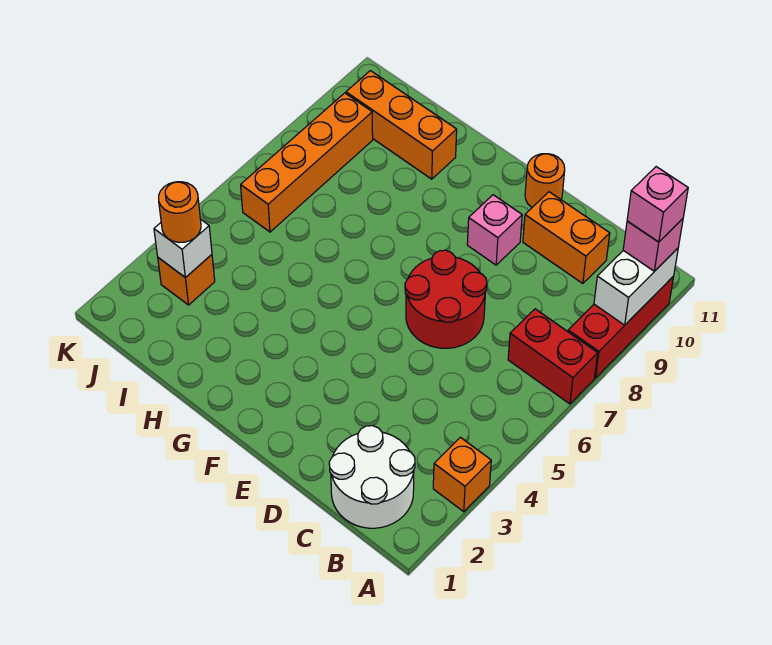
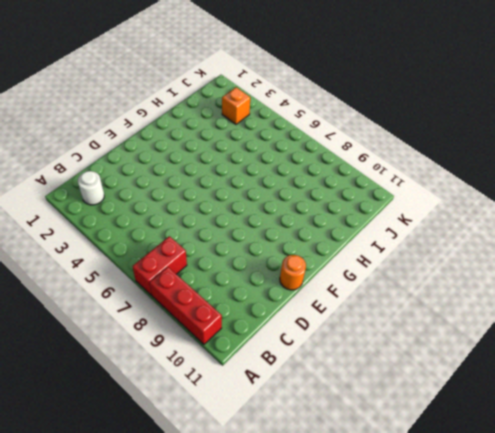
white round brick B2 level 1 -> white round brick B1:C2 level 1
none -> orange brick A3 level 1
none -> orange brick C10:D10 level 1
none -> red round brick D6:E7 level 1

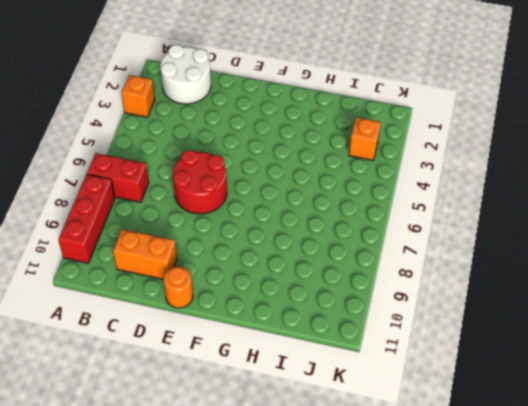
none -> pink brick E9 level 1
none -> orange brick H10:J10 level 1
none -> orange brick J6:J9 level 1

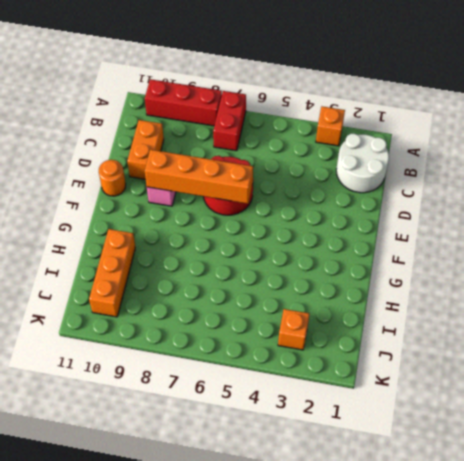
orange brick E6:E9 level 2 -> orange brick J6:J9 level 1
none -> white brick A9:A10 level 2
none -> white brick J3 level 2
none -> pink brick A10 level 3

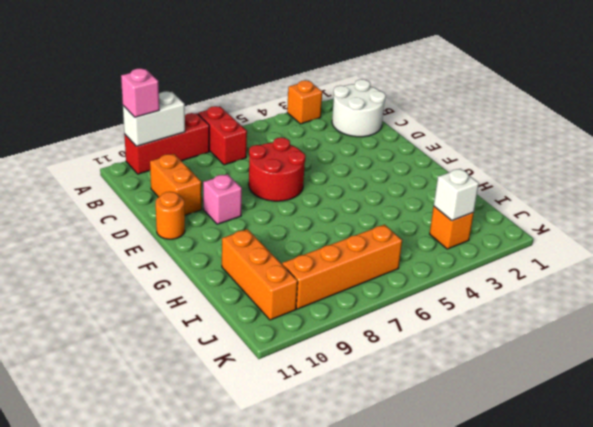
none -> orange round brick J3 level 3
none -> pink brick A10 level 4

